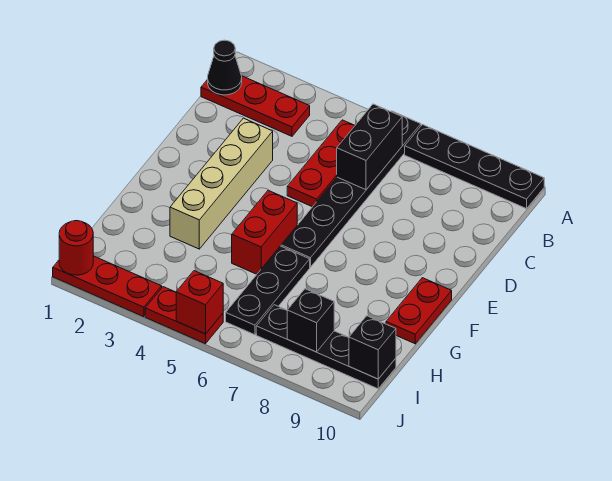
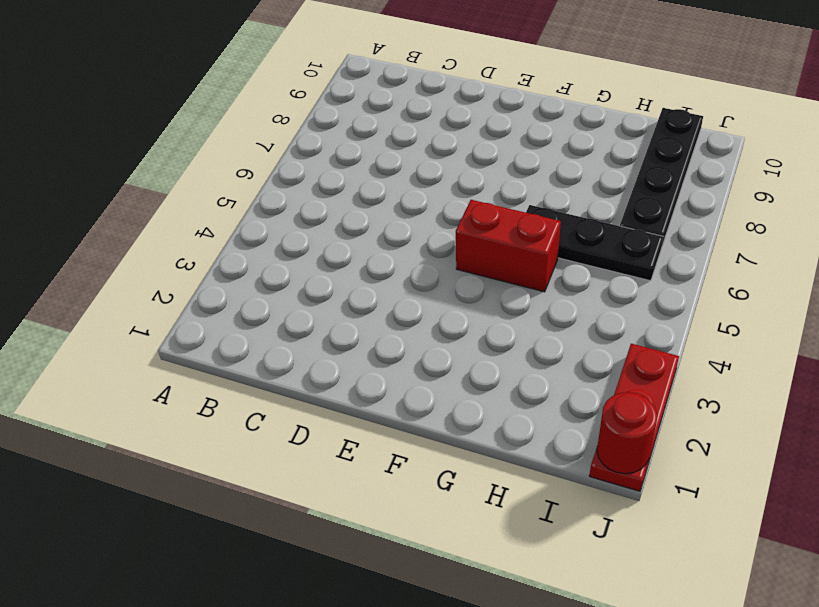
none -> black plate A6:F6 level 1
none -> black plate A7:A10 level 1
none -> red plate B1:B3 level 1

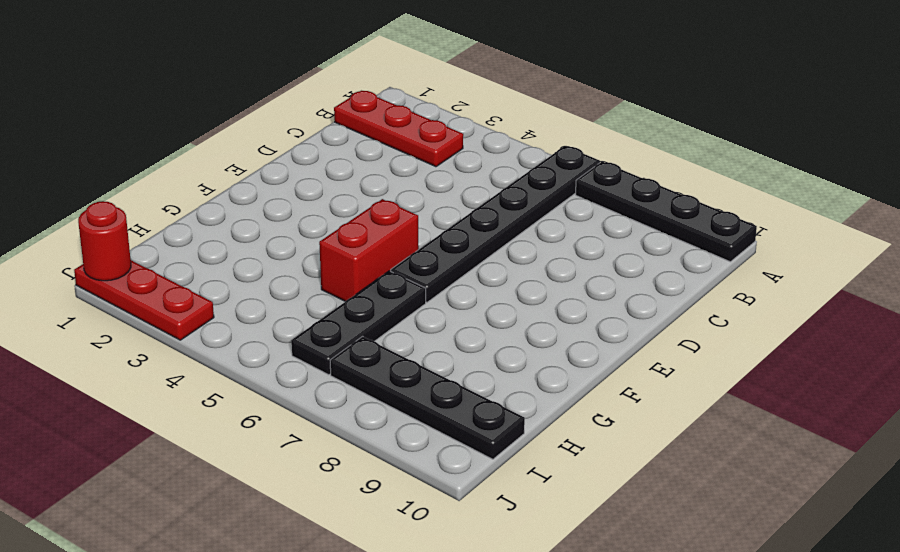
none -> red plate B5:D5 level 1
none -> tan brick D3:G3 level 1
none -> red plate F10:G10 level 1

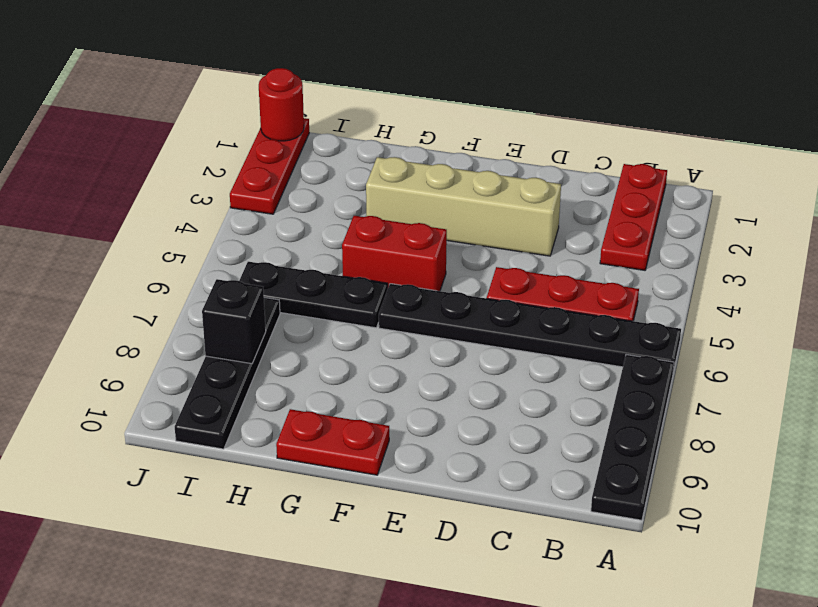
none -> red plate J4:J5 level 1
none -> black cone B1 level 2
none -> black brick B6:C6 level 2

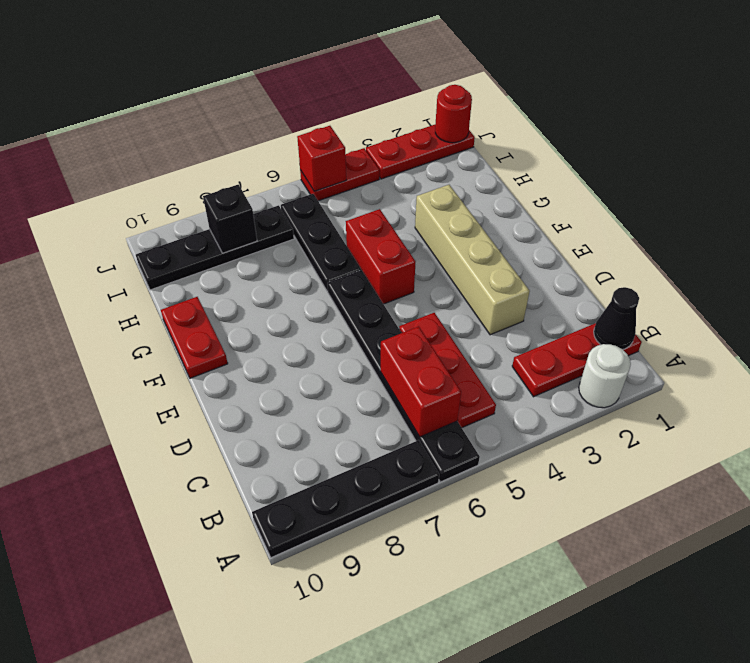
white round brick A2 level 1 -> none
red brick B6:C6 level 2 -> black brick B6:C6 level 2
none -> black brick I10 level 2

